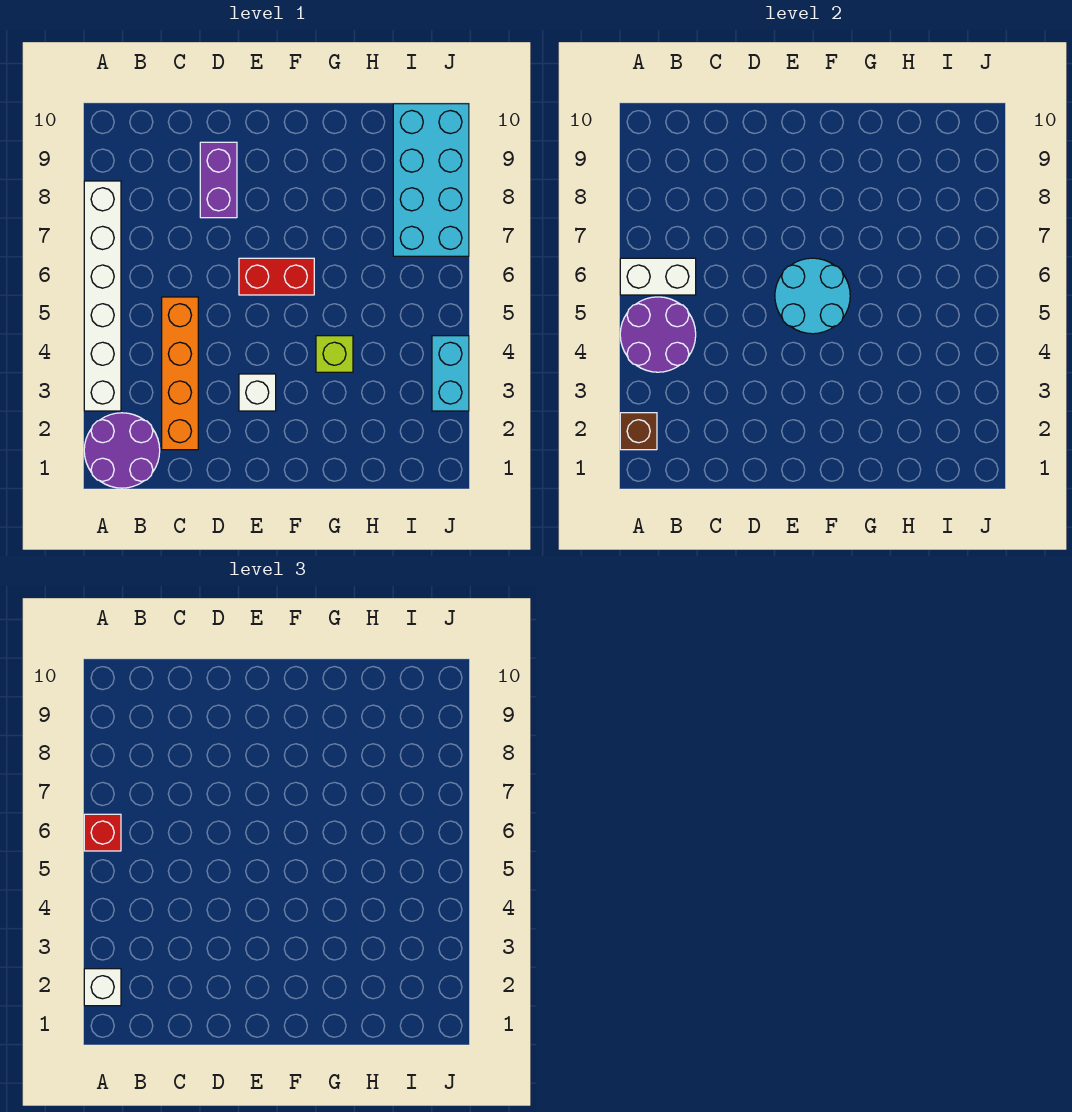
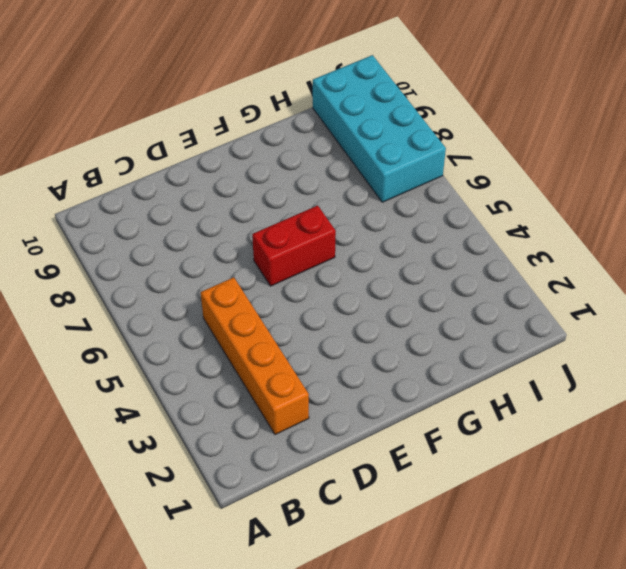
none -> purple round brick A1:B2 level 1
none -> white brick A3:A8 level 1
none -> purple brick D8:D9 level 1

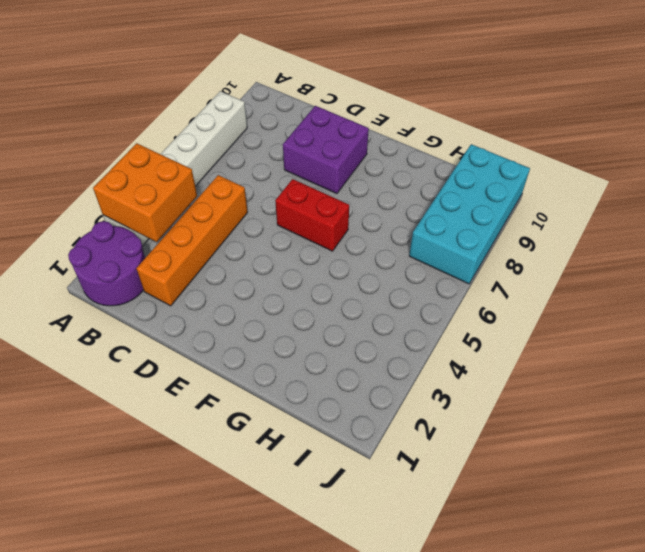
orange brick A3:B4 level 2 -> purple round brick A4:B5 level 2
purple brick D8:E9 level 1 -> purple brick D8:D9 level 1
none -> white brick E3 level 1
none -> lime brick G4 level 1
none -> cyan brick J3:J4 level 1

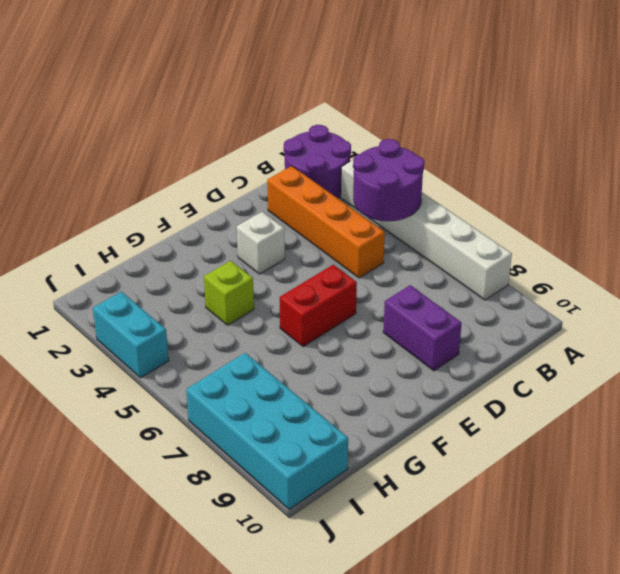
none -> brown brick A2 level 2
none -> white brick A6:B6 level 2
none -> cyan round brick E5:F6 level 2

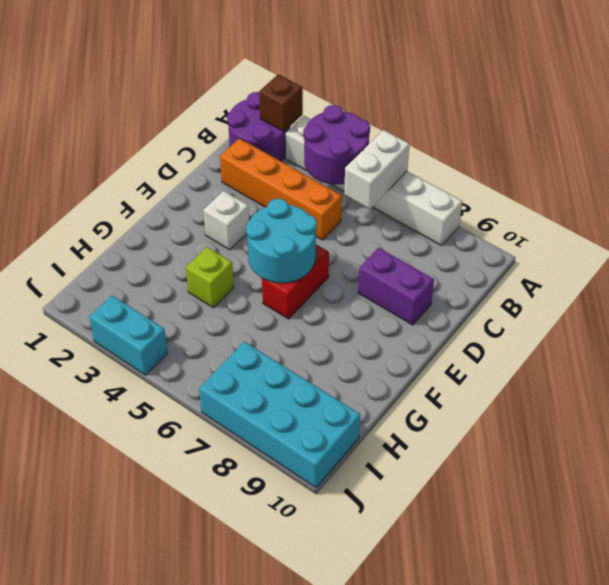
none -> white brick A2 level 3
none -> red brick A6 level 3

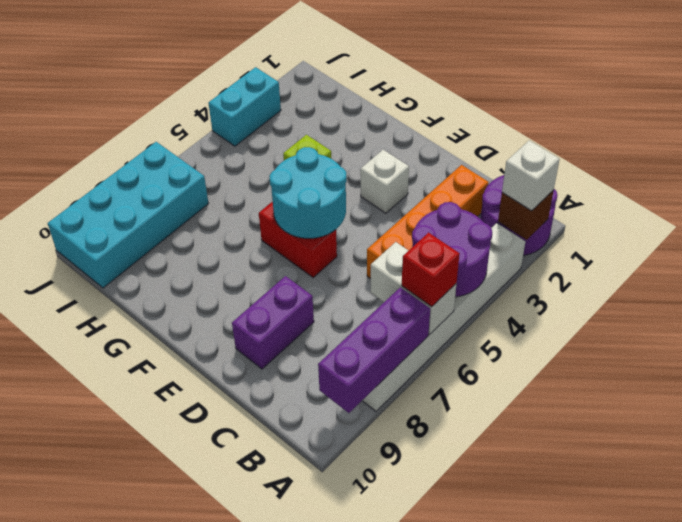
purple brick A7:A9 level 2 -> none

